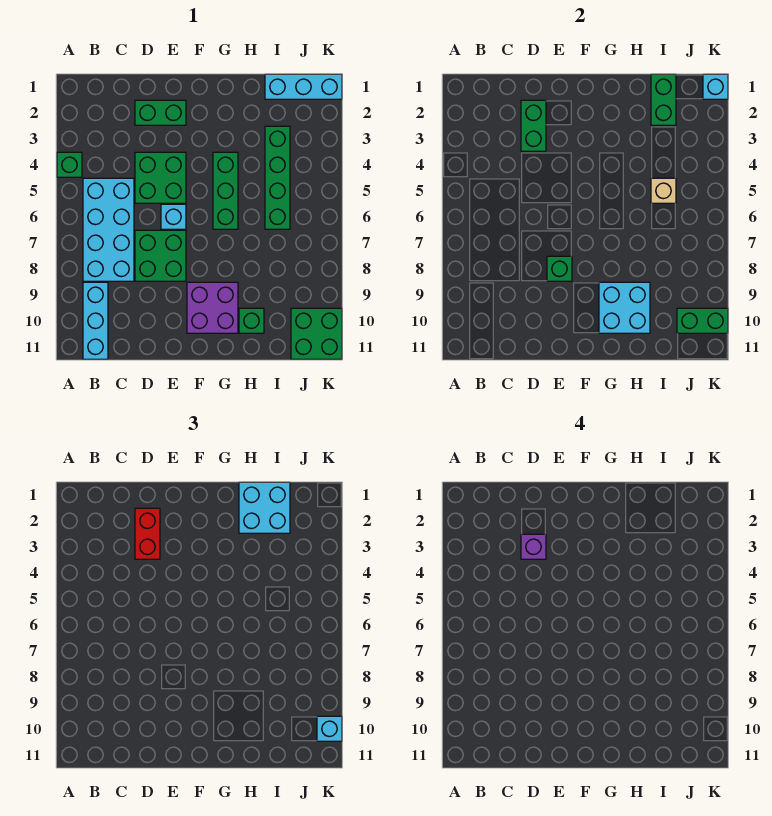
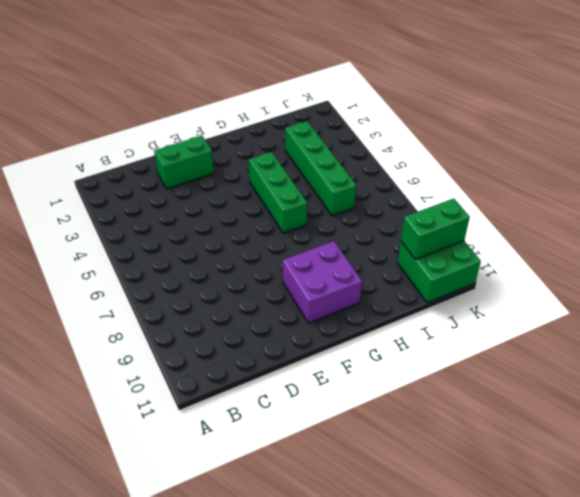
none -> green brick A4 level 1
none -> cyan brick B5:C8 level 1
none -> cyan brick B9:B11 level 1

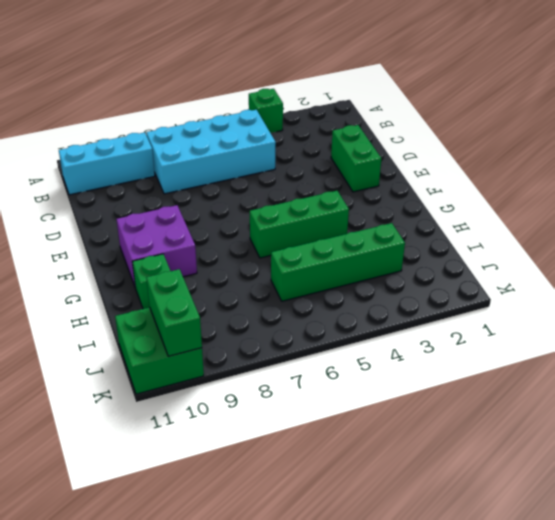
none -> green brick D4:E5 level 1
none -> green brick D7:E8 level 1
none -> cyan brick E6 level 1

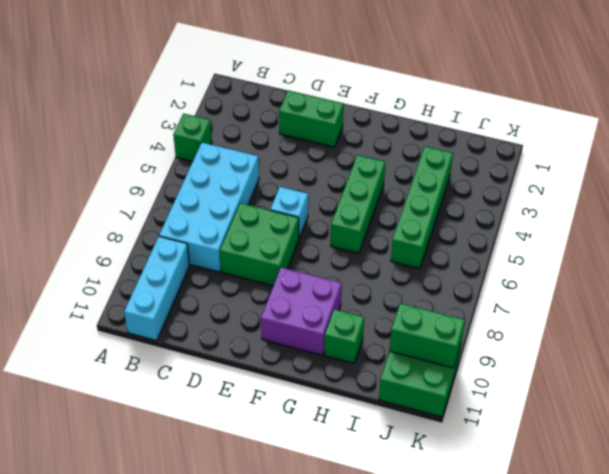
none -> green brick D4:E5 level 1
none -> cyan brick I1:K1 level 1
none -> green brick D2:D3 level 2

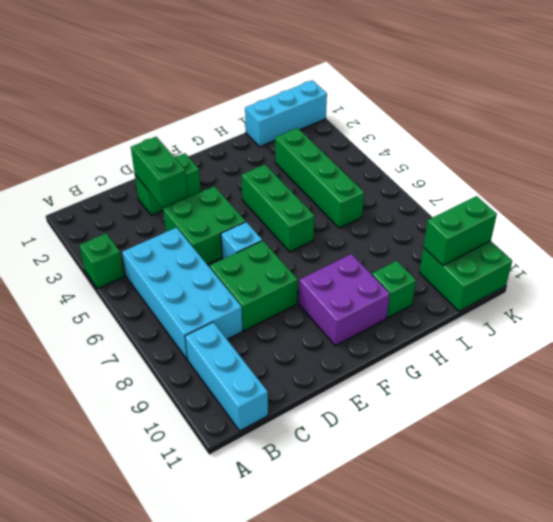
none -> green brick E8 level 2
none -> cyan brick G9:H10 level 2
none -> green brick I1:I2 level 2

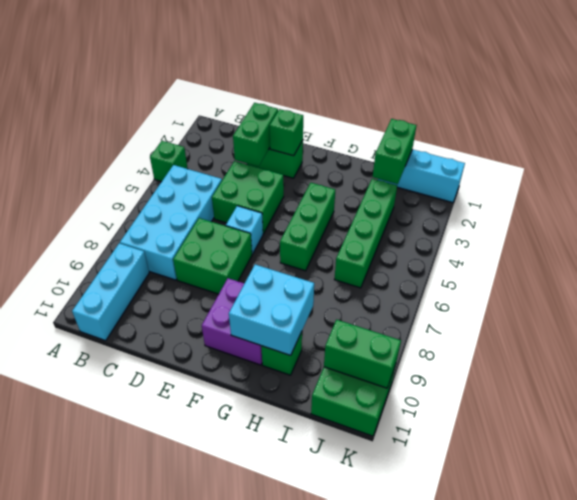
green brick E2 level 2 -> green brick E8 level 2
none -> tan brick I5 level 2
none -> cyan brick K1 level 2
none -> red brick D2:D3 level 3

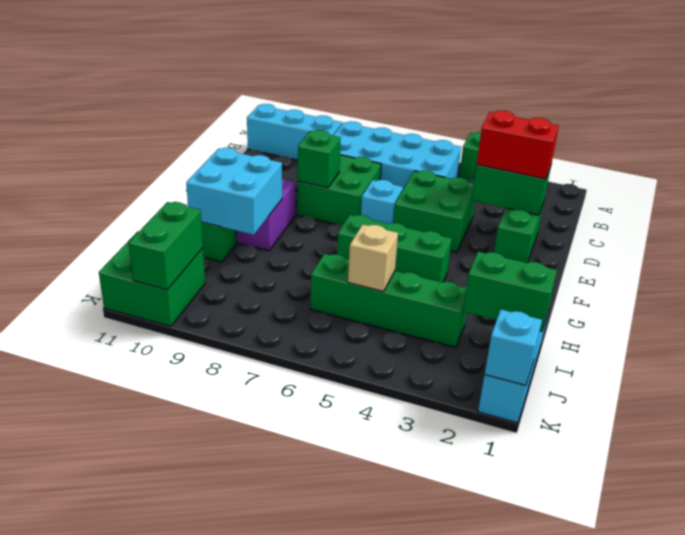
none -> cyan brick H1:I2 level 3
none -> cyan brick K10 level 3
none -> purple brick D3 level 4

